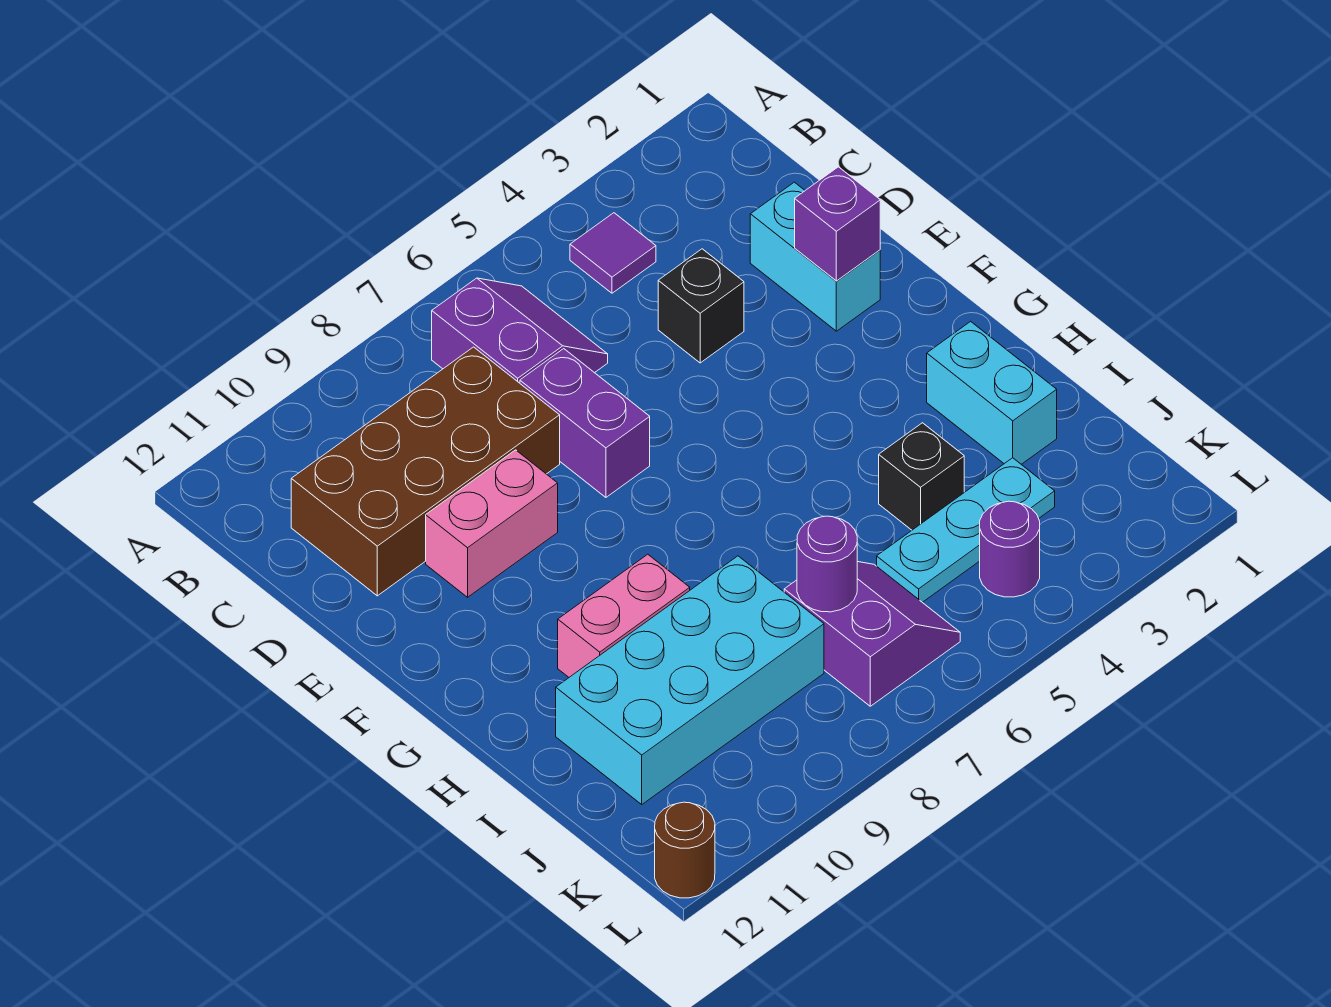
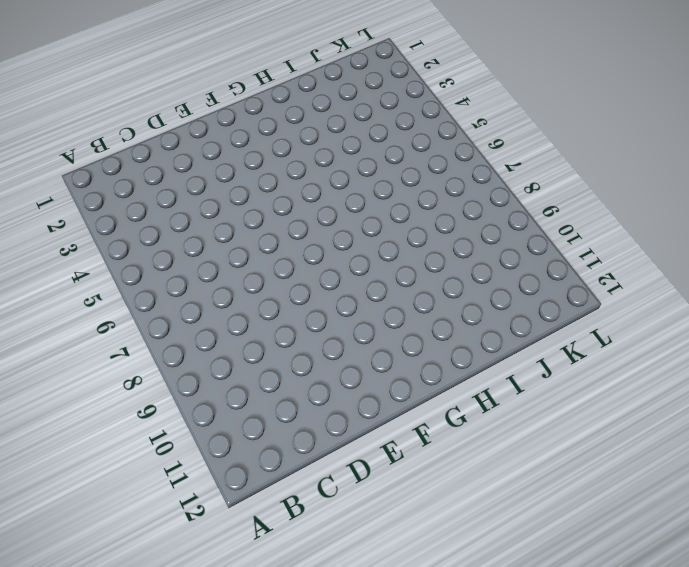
none -> purple tile B4 level 1
none -> purple slope B6:C7 level 1 top 7
none -> brown brick C8:D11 level 1

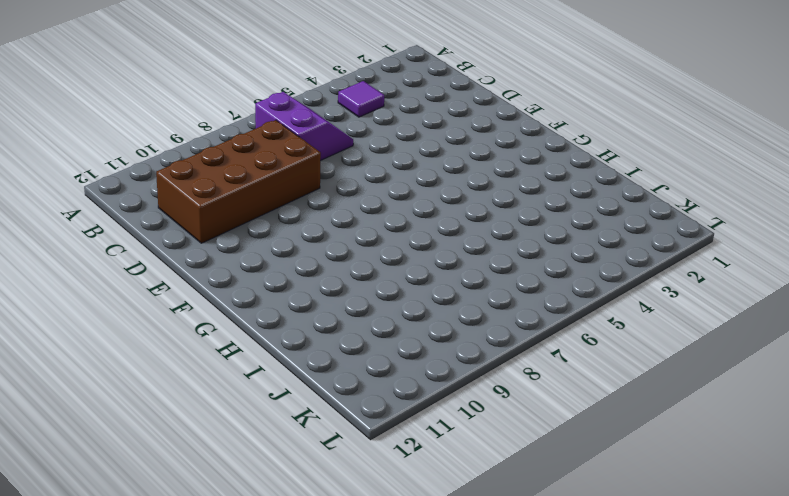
none -> cyan brick D2:E2 level 1
none -> black brick D4 level 1
none -> purple brick D7:E7 level 1

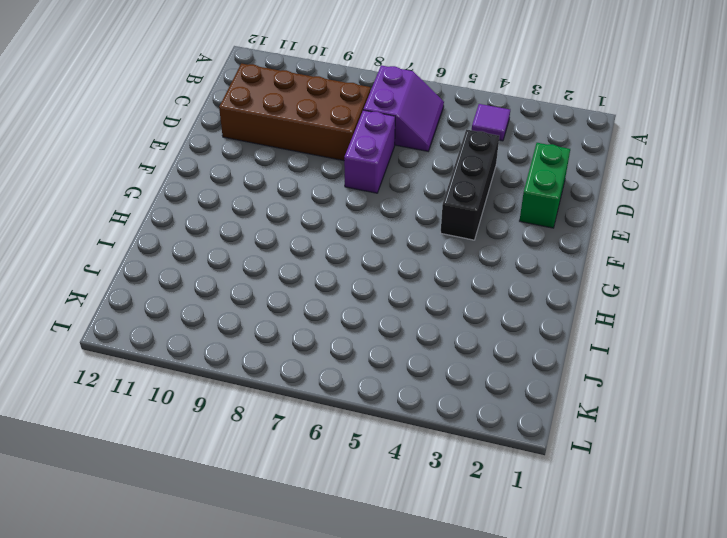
green brick D2:E2 level 1 -> cyan brick D2:E2 level 1
black brick D4:F4 level 1 -> black brick D4 level 1
none -> pink brick E9:E10 level 1
none -> cyan brick H2:I2 level 1
none -> pink brick H9:H10 level 1

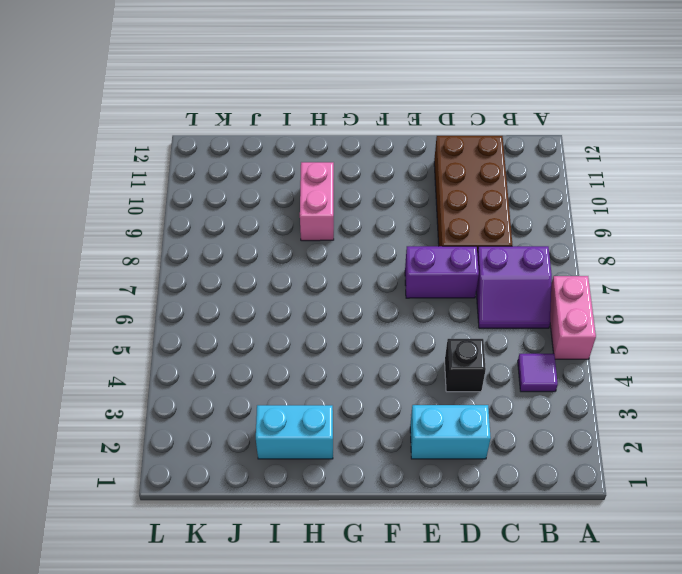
pink brick A5:A6 level 1 -> pink brick E9:E10 level 1
none -> black brick I4 level 1
none -> cyan brick I8:J11 level 1
none -> cyan plate J3:J5 level 1

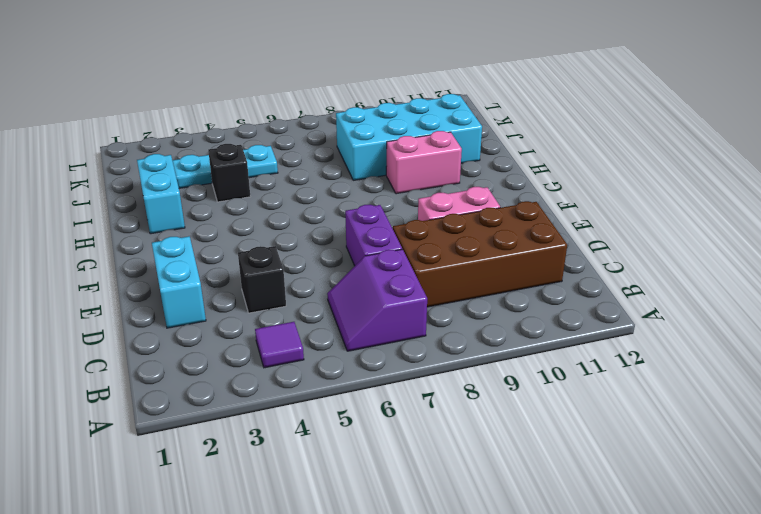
none -> purple slope J6:K7 level 1 top 7
none -> purple round brick K4 level 1
none -> brown round brick L12 level 1

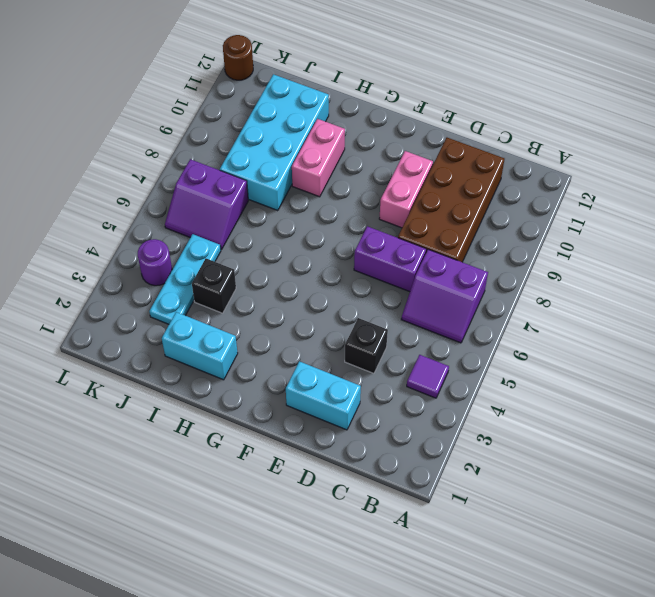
none -> purple brick E2 level 2
none -> purple round brick J7 level 2

